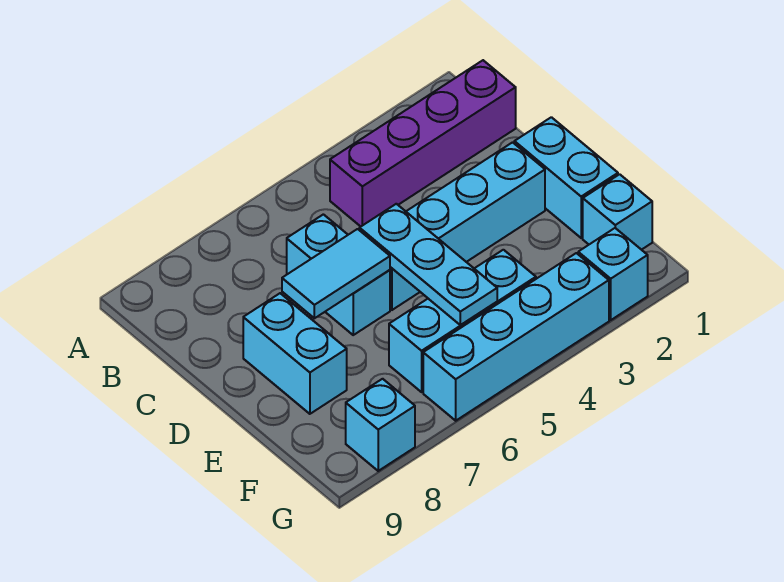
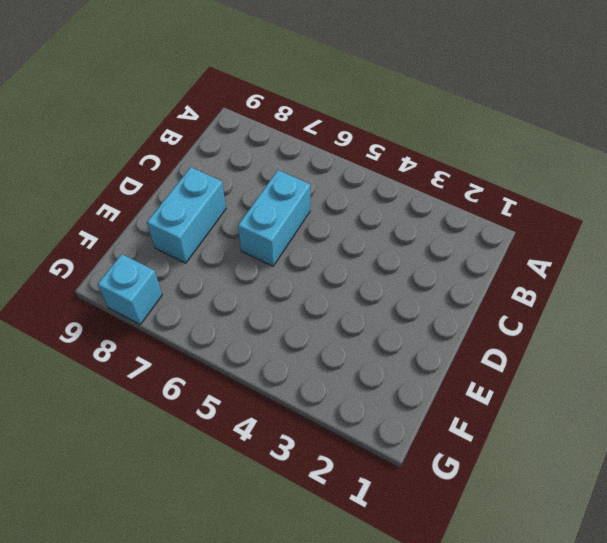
none -> purple brick B1:B4 level 1
none -> cyan brick D1:E1 level 1
none -> cyan brick D2:D5 level 1

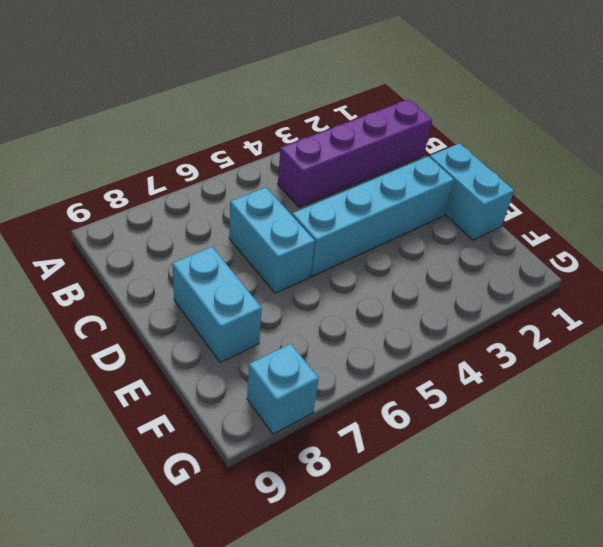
none -> cyan brick F1 level 1
none -> cyan brick F4:F6 level 1
none -> cyan brick G2 level 1

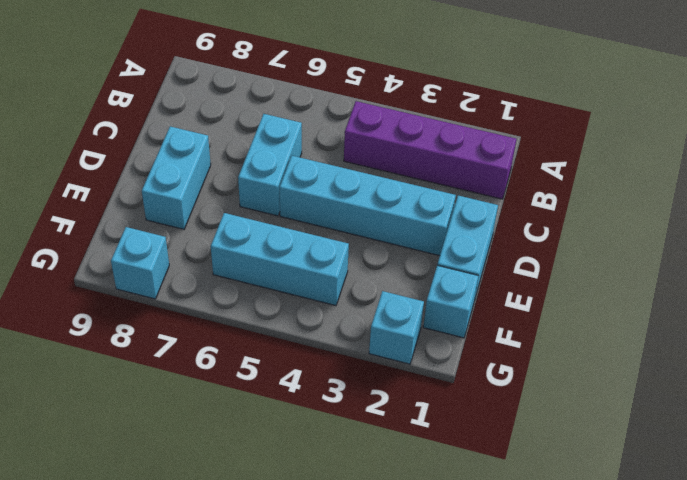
none -> cyan brick G3:G6 level 1
none -> cyan plate D5:F5 level 2
none -> cyan tile D6:D7 level 2

